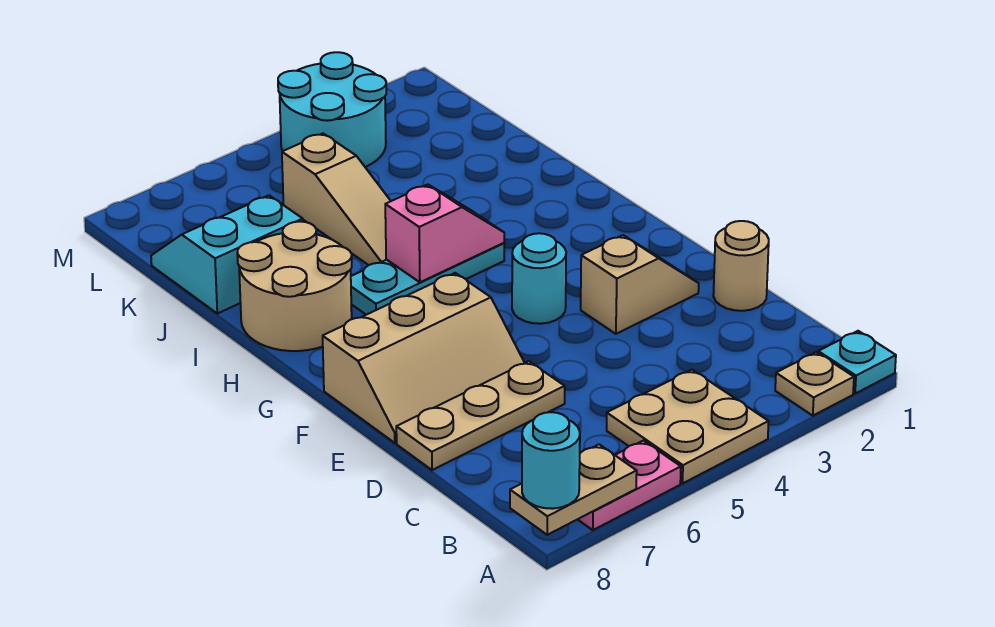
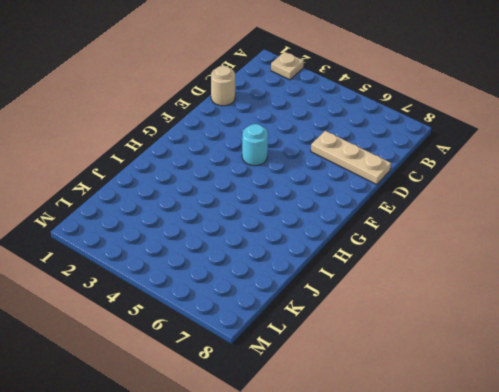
none -> cyan plate A1 level 1
none -> tan plate A4:B5 level 1
none -> pink plate A6:A7 level 1

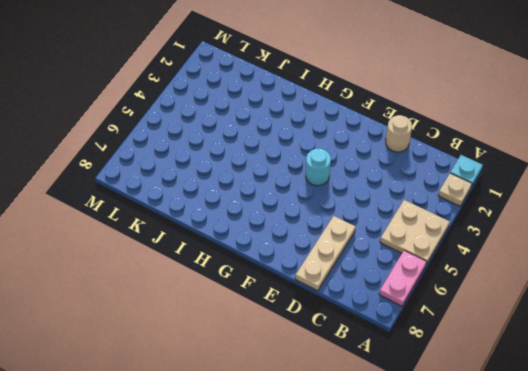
none -> tan slope E2:E3 level 1 top 3
none -> tan slope E6:F8 level 1 top F
none -> cyan plate H4:H6 level 1

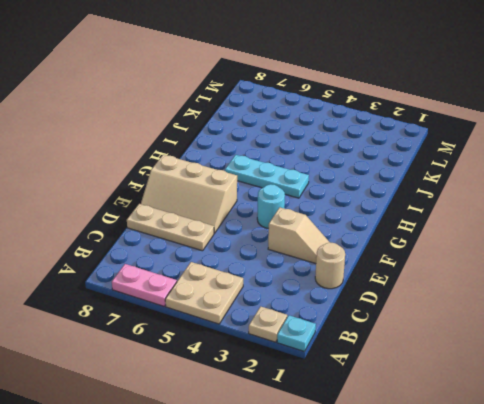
none -> tan round brick H7:I8 level 1
none -> tan slope I5:K5 level 1 top K
none -> cyan slope J7:K8 level 1 top J

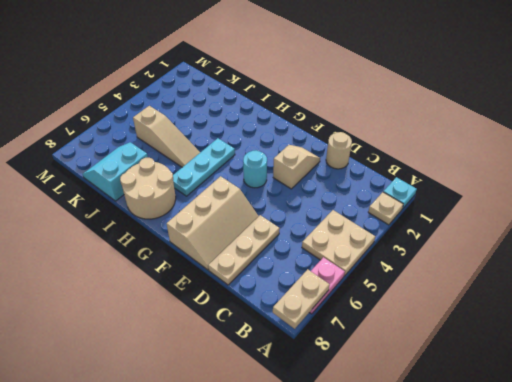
none -> cyan round brick L3:M4 level 1
none -> pink slope H4:H5 level 2 top 5
none -> cyan round brick A8 level 3

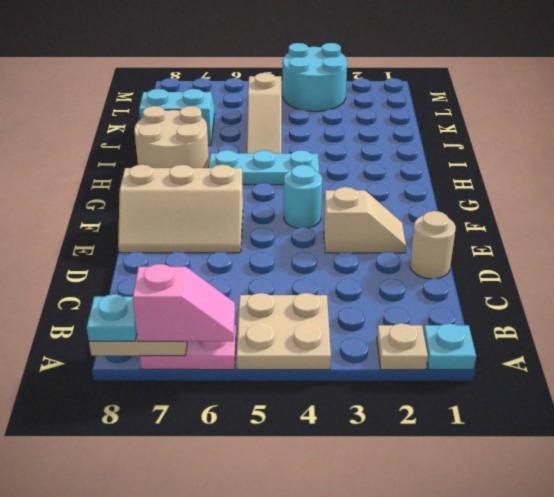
pink slope A6:A7 level 3 top 7 -> pink slope H4:H5 level 2 top 5
cyan plate A8 level 3 -> cyan round brick A8 level 3
none -> tan plate D6:D8 level 1

